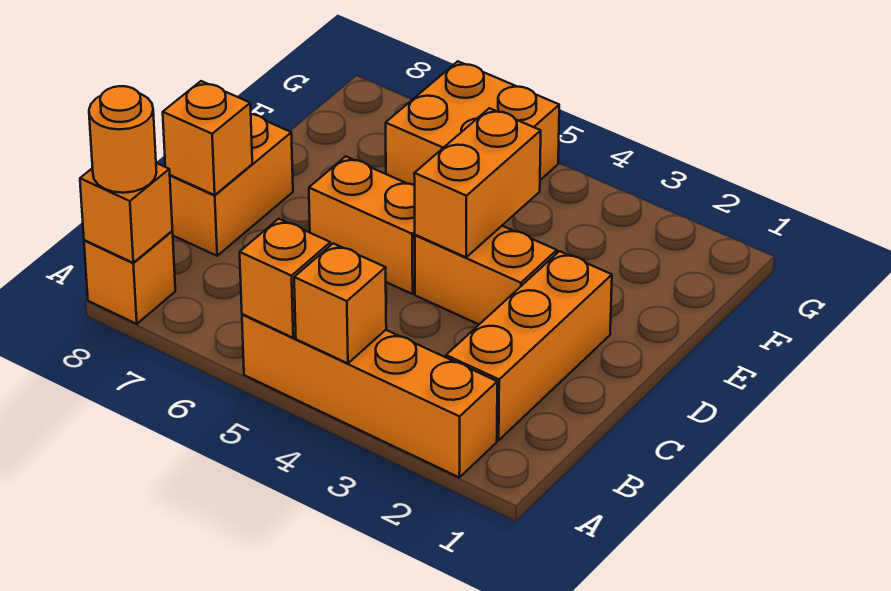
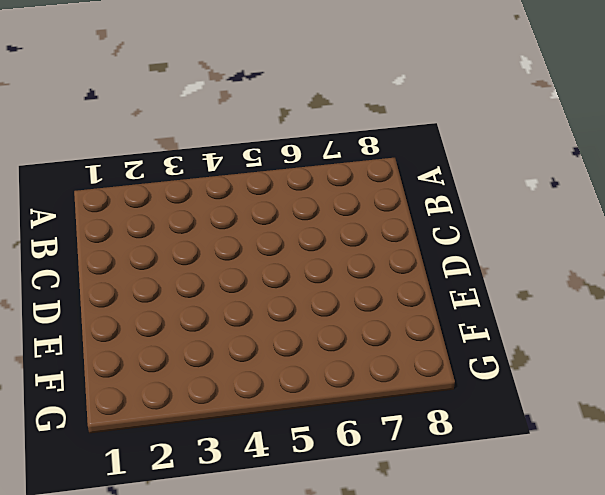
none -> orange brick A2:A5 level 1
none -> orange brick A8 level 1
none -> orange brick B2:D2 level 1

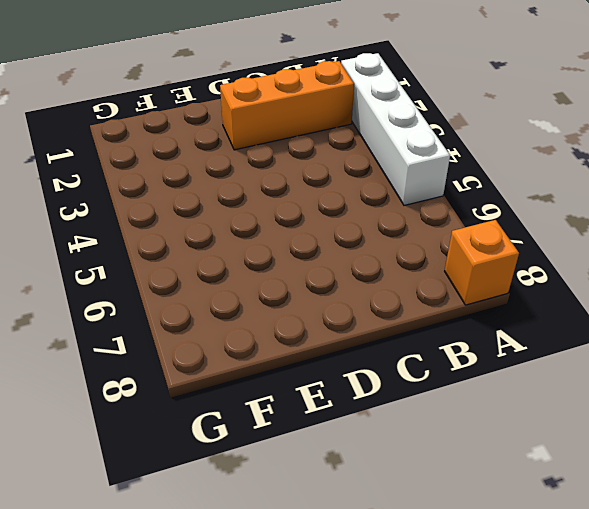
white brick A2:A5 level 1 -> orange brick A2:A5 level 1
none -> orange brick C8:D8 level 1
none -> orange brick D3:D4 level 1
none -> orange brick D5:D6 level 1

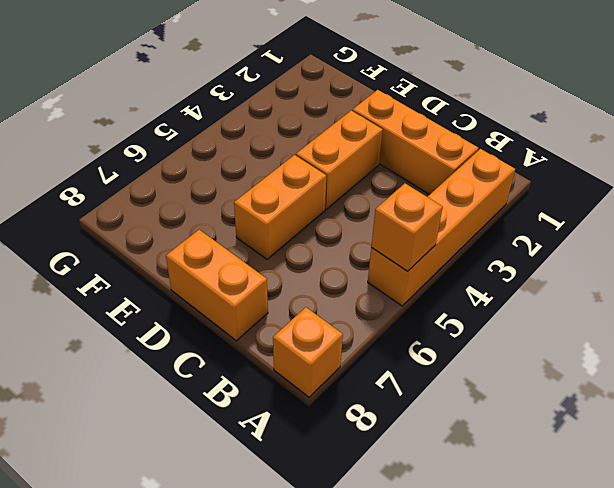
none -> orange brick F5:G6 level 1
none -> orange brick A4 level 2
none -> orange brick A8 level 2

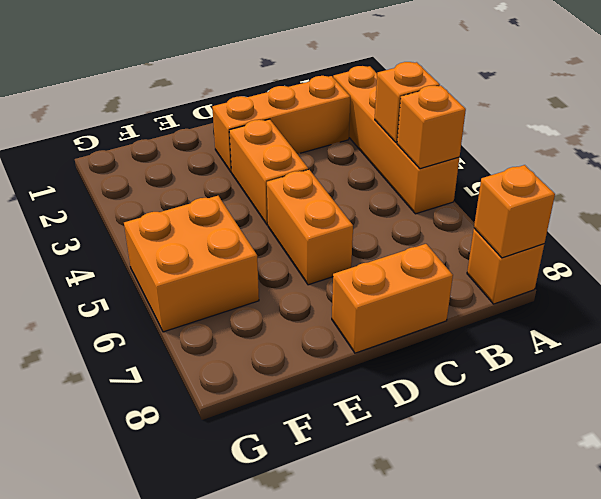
none -> orange brick C8 level 2
none -> orange brick D4:E4 level 2
none -> orange round brick A8 level 3

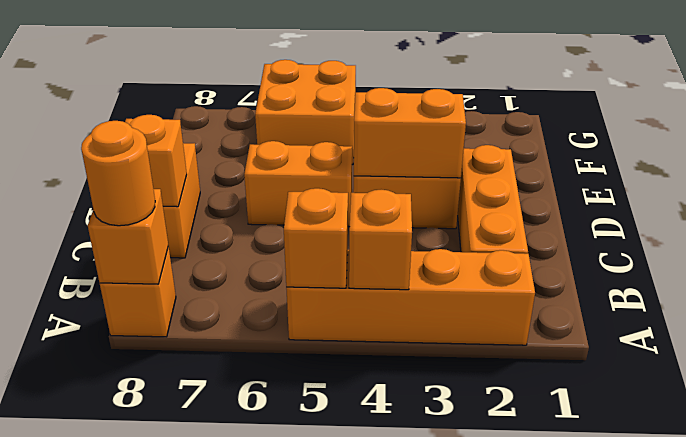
orange brick D3:D4 level 2 -> orange brick D4:E4 level 2

